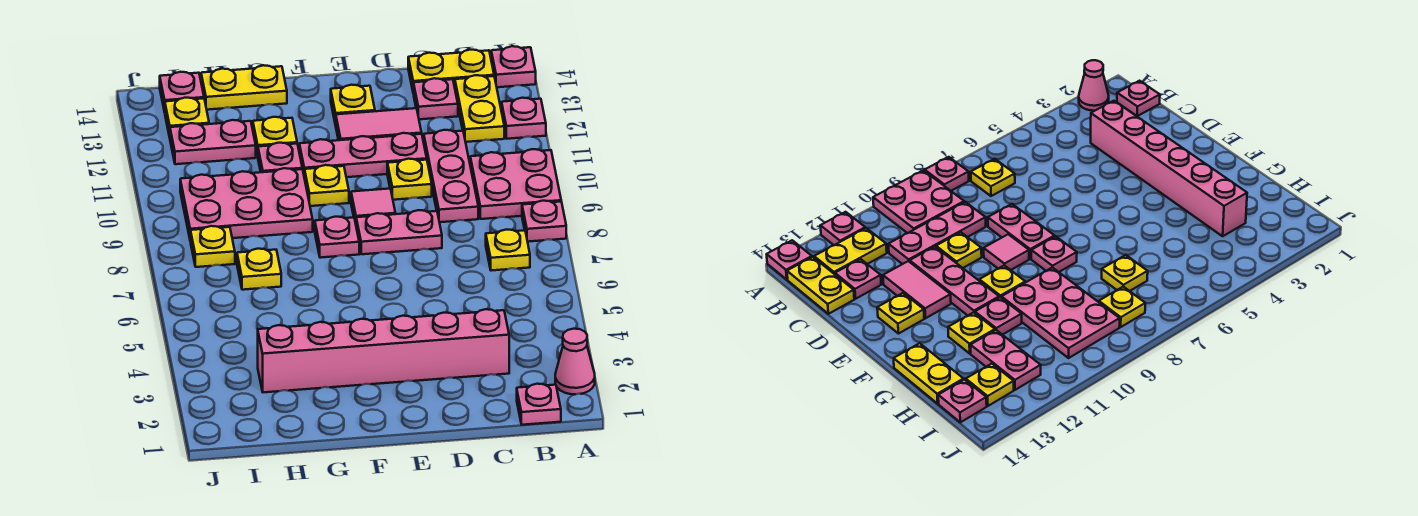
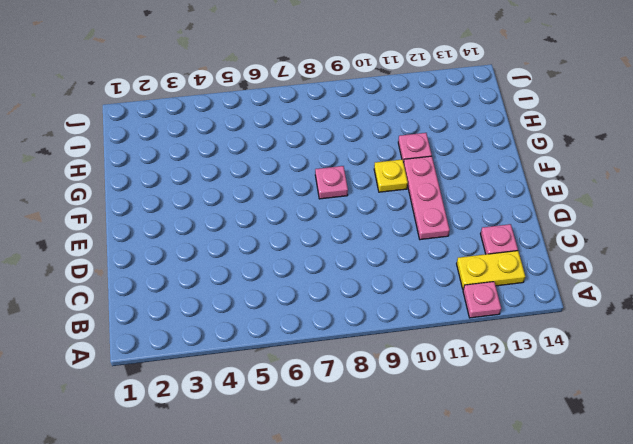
none -> pink cone A2 level 1
none -> pink plate A8 level 1
none -> pink plate A9:B10 level 1

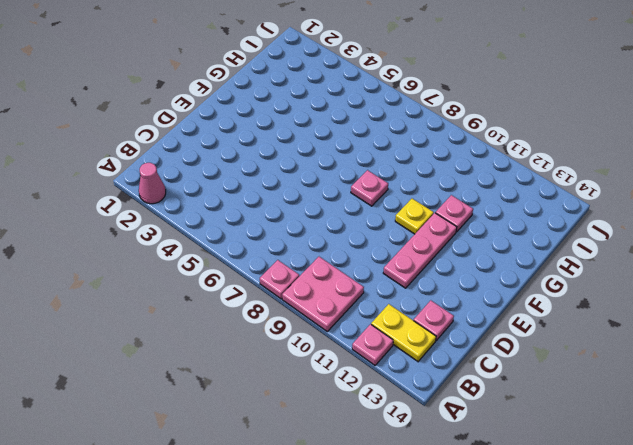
none -> pink plate A14 level 1
none -> pink plate B1 level 1
none -> yellow plate B7 level 1

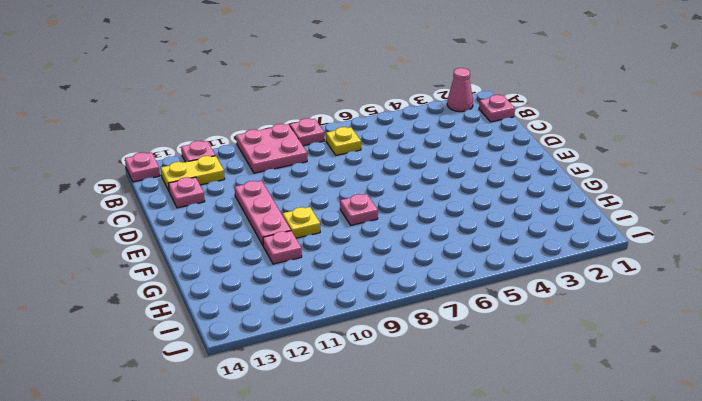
none -> yellow plate B14:C14 level 1
none -> pink brick C3:H3 level 1
none -> pink plate C9:C11 level 1

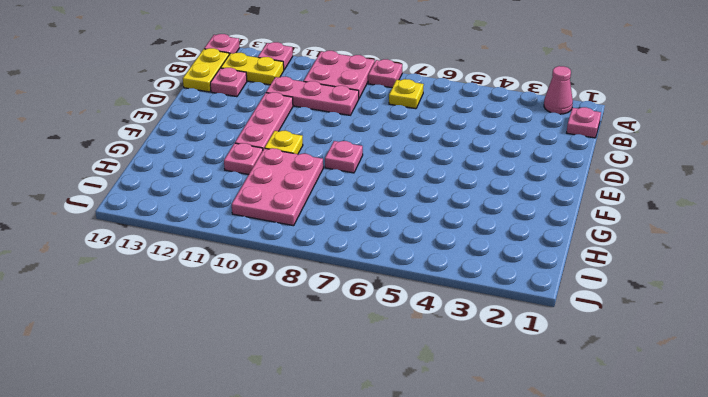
none -> pink brick C3:H3 level 1
none -> pink plate D8:E8 level 1
none -> yellow plate D10 level 1

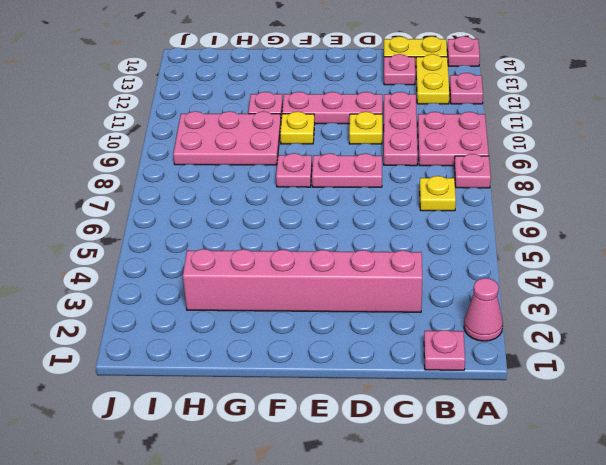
none -> pink tile D12:E12 level 1
none -> pink tile E9 level 1
none -> yellow plate E13 level 1

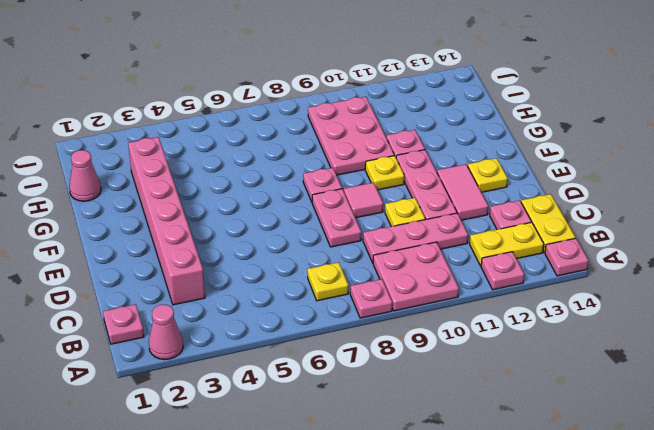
pink cone H1 level 1 -> none
none -> yellow plate G12 level 1
none -> yellow plate G14:H14 level 1
none -> yellow plate H7 level 1

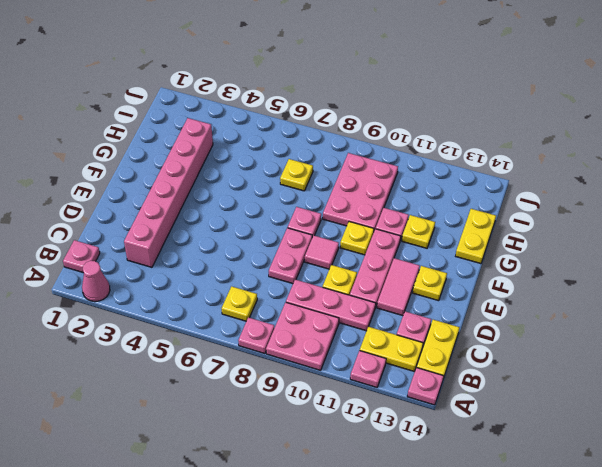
none -> pink plate H12:I12 level 1
none -> yellow plate I8 level 1
none -> yellow plate I13 level 1

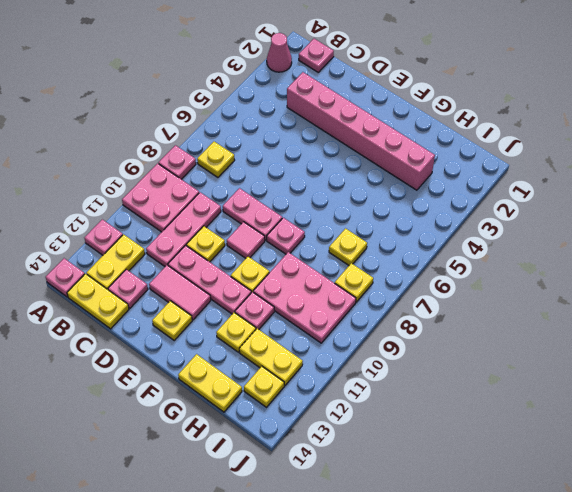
yellow plate H12:I12 level 1 -> pink plate H12:I12 level 1
none -> pink plate I14 level 1

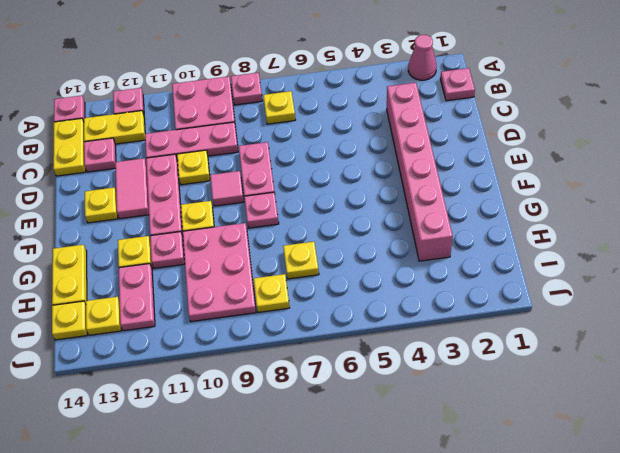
yellow plate I14 level 1 -> pink plate I14 level 1

